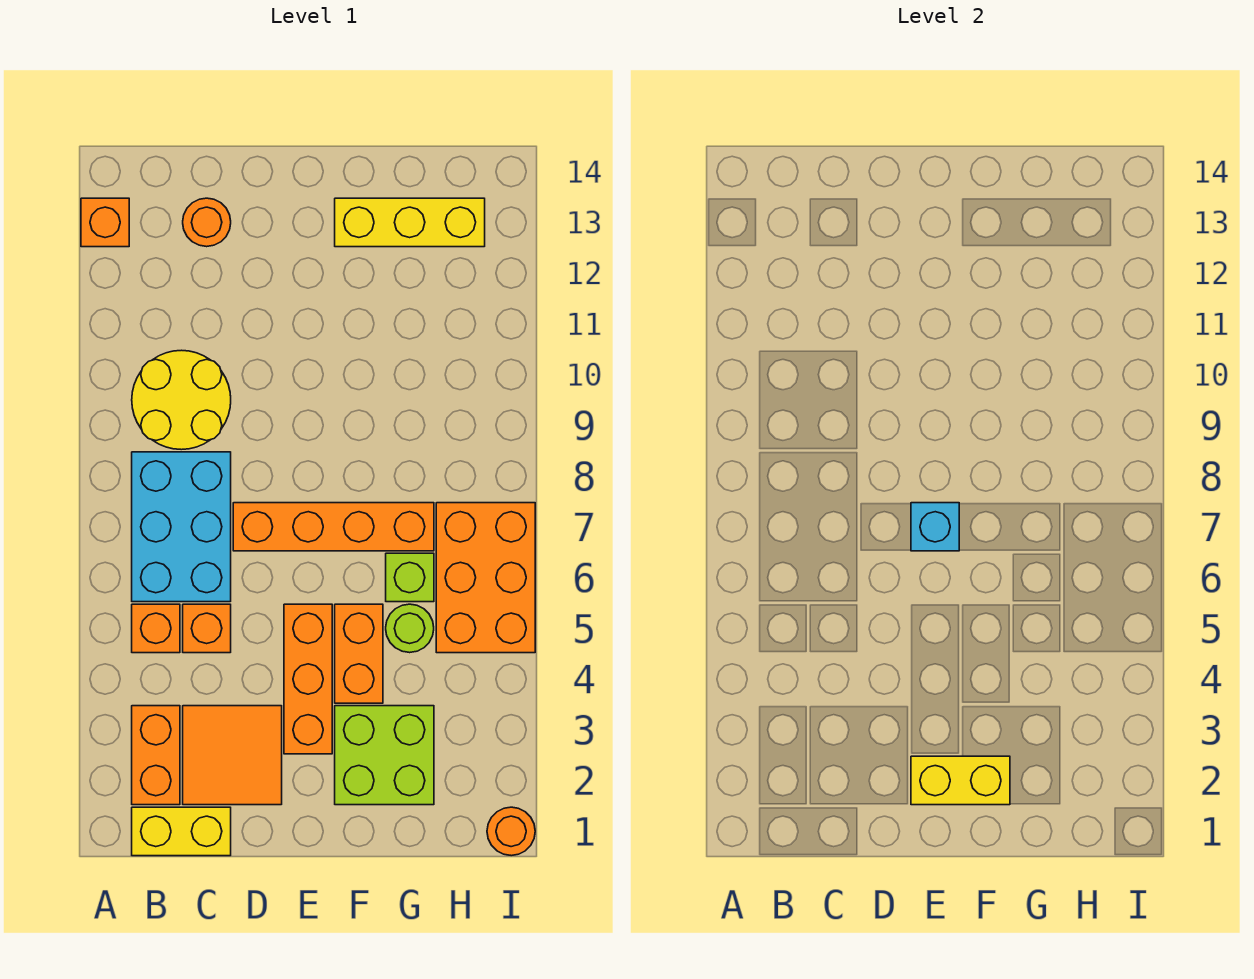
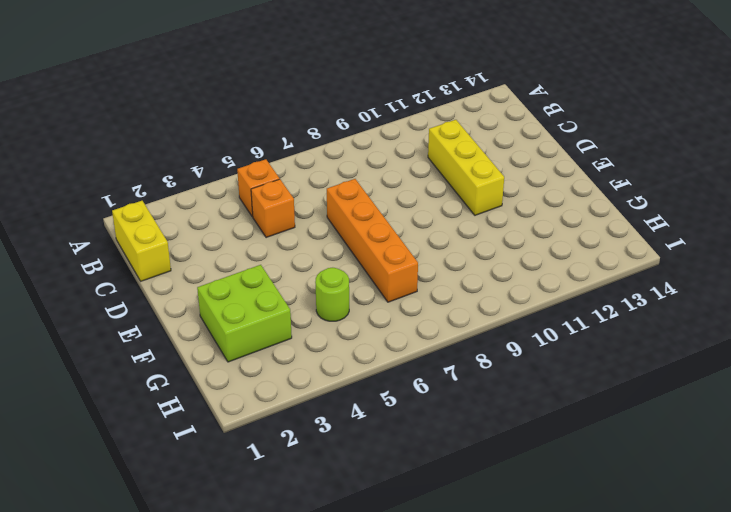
yellow brick C11:E11 level 1 -> yellow brick F13:H13 level 1
none -> orange brick A13 level 1
none -> orange brick B2:B3 level 1
none -> cyan brick B6:C8 level 1

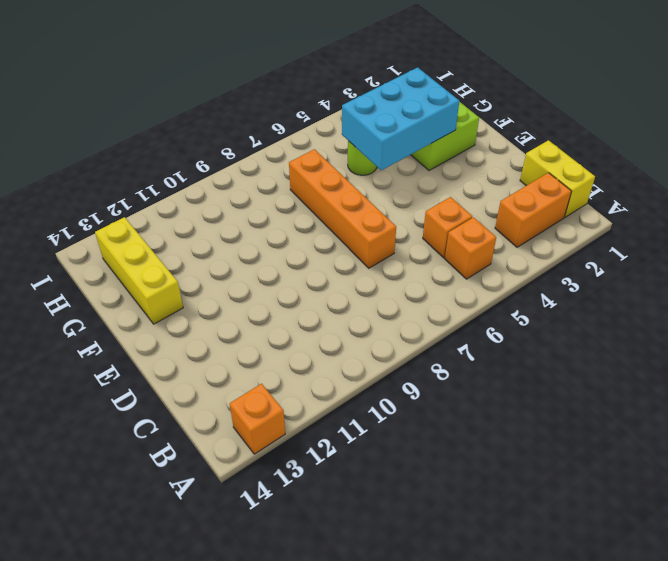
cyan brick F3:G5 level 2 -> cyan brick B6:C8 level 1
none -> yellow round brick B9:C10 level 1
none -> orange tile C2:D3 level 1
none -> orange round brick C13 level 1

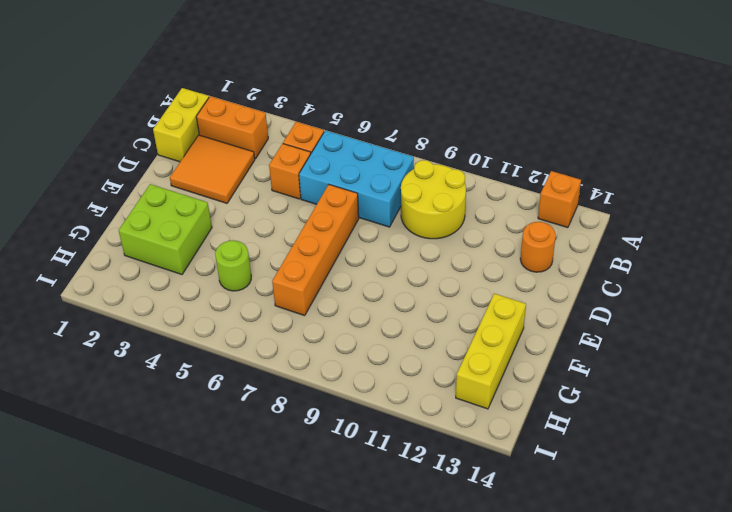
none -> orange brick E3:E5 level 1
none -> orange brick F4:F5 level 1
none -> lime brick G6 level 1

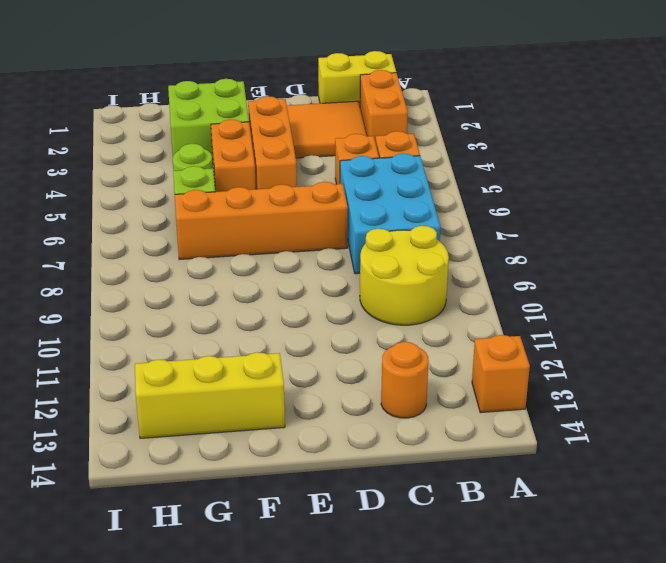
none -> orange brick H5:I7 level 1
none -> orange round brick I1 level 1
none -> yellow brick E2:F2 level 2

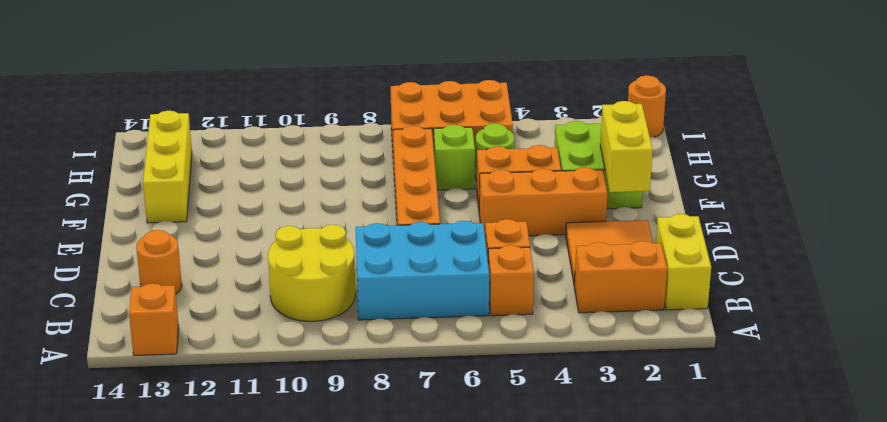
none -> cyan brick E7 level 2

